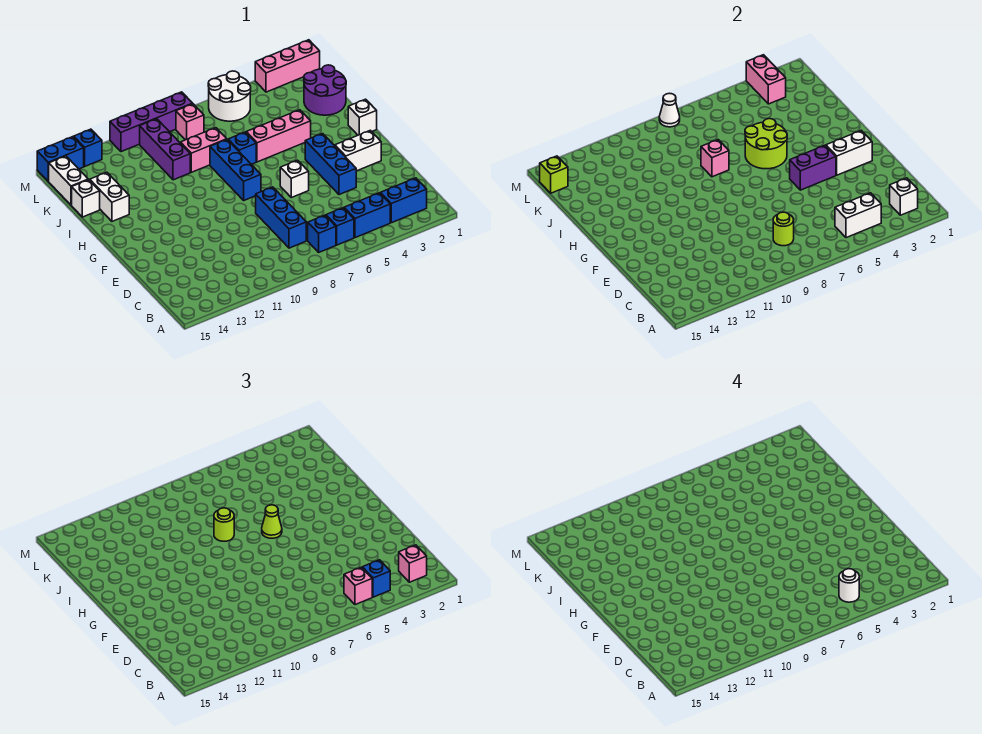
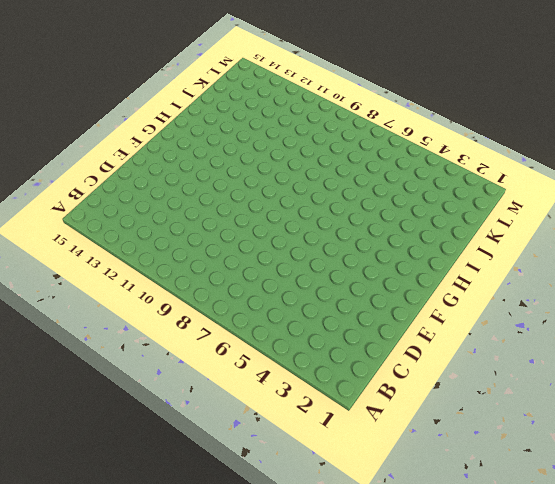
none -> blue brick B2:B3 level 1
none -> blue brick B4:B5 level 1
none -> blue brick B6 level 1
none -> blue brick B7 level 1

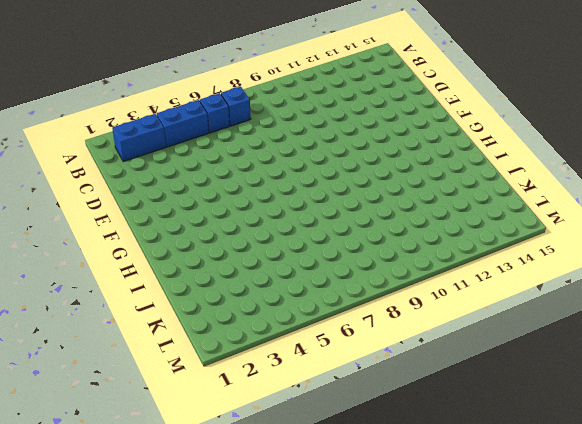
none -> blue brick C8:E8 level 1
none -> blue brick E4:G4 level 1
none -> white brick F2:F3 level 1
none -> white brick F6 level 1

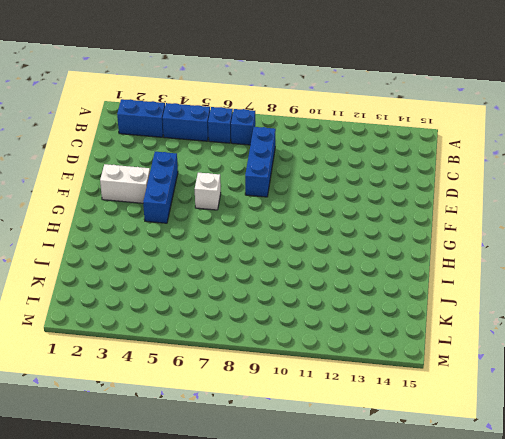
none -> blue brick G8:I8 level 1
none -> white brick H1 level 1
none -> pink brick I4:I6 level 1
none -> blue brick I7 level 1

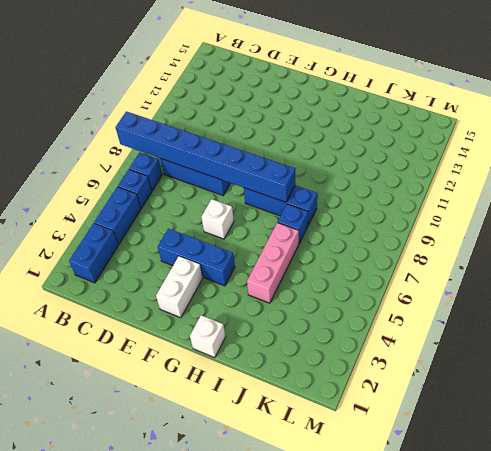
blue brick A8:H8 level 2 -> lime round brick C8 level 2
none -> white brick I14:J14 level 1
none -> purple round brick J1:K2 level 1
none -> pink brick J8:J9 level 1
none -> purple brick J10:L10 level 1

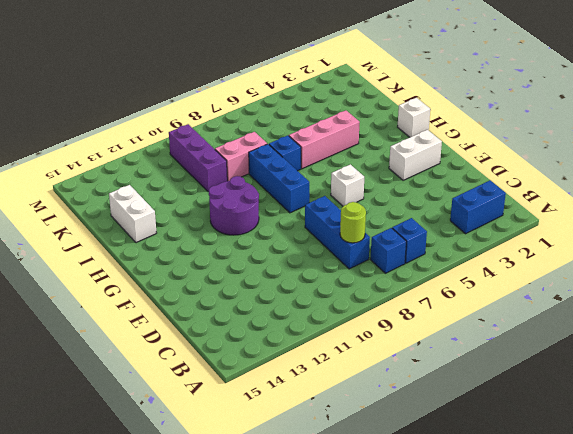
purple round brick G10:H11 level 1 -> purple round brick J1:K2 level 1
none -> blue brick B4:B5 level 1
none -> blue brick E4:G4 level 1
none -> white brick J15 level 1
none -> white brick K15:L15 level 1

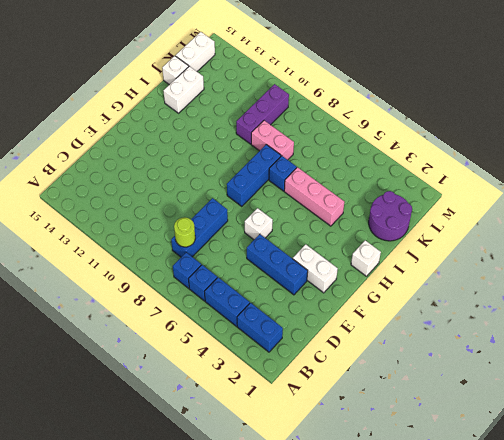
blue brick E3:E5 level 1 -> blue brick E4:G4 level 1
none -> white round brick L5:M6 level 1
none -> pink brick L8 level 1
none -> pink brick M1:M3 level 1
none -> purple brick M8:M11 level 1

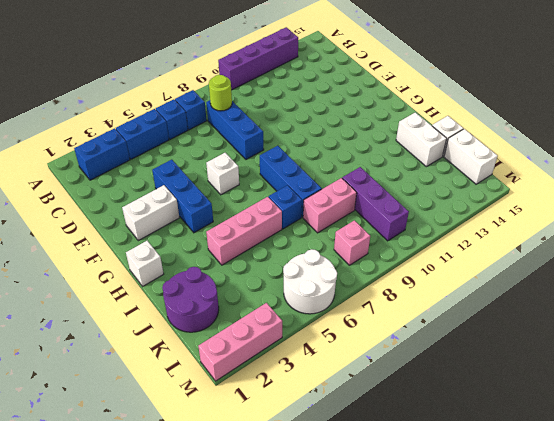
purple brick A10:A13 level 1 -> purple brick M8:M11 level 1
none -> blue brick M13 level 1
none -> blue brick M14:M15 level 1
none -> white brick B2 level 2
none -> white brick B4:B5 level 2

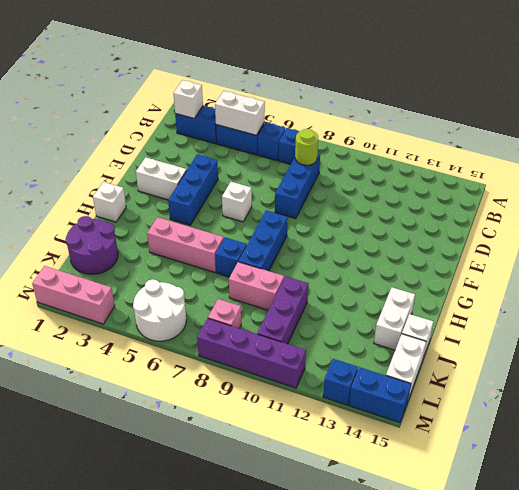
none -> white brick F2:F3 level 2
none -> purple brick F4:F5 level 2
none -> lime round brick H5:I6 level 2
none -> pink brick I8 level 2

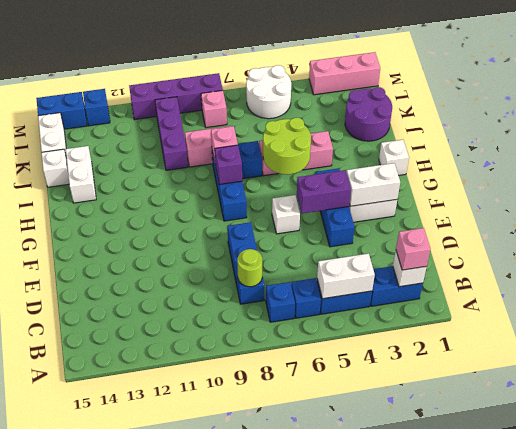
purple brick H8 level 2 -> none
none -> pink brick L3:M3 level 2
none -> lime brick L15 level 2
none -> white cone M8 level 2
none -> blue brick B4 level 3

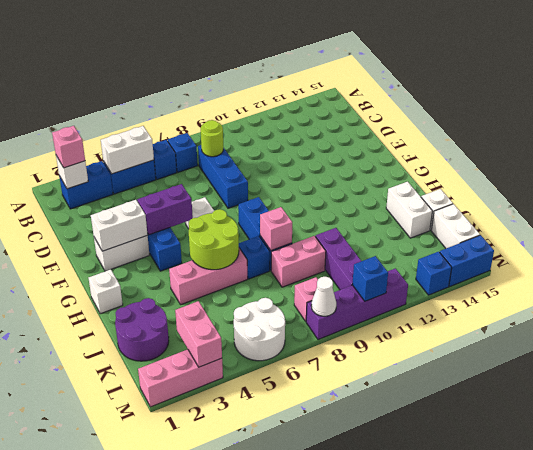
blue brick M10 level 2 -> blue brick B4 level 3
none -> lime brick L15 level 2
none -> pink brick B5 level 3
none -> lime cone H6 level 3
none -> lime round brick I8 level 3

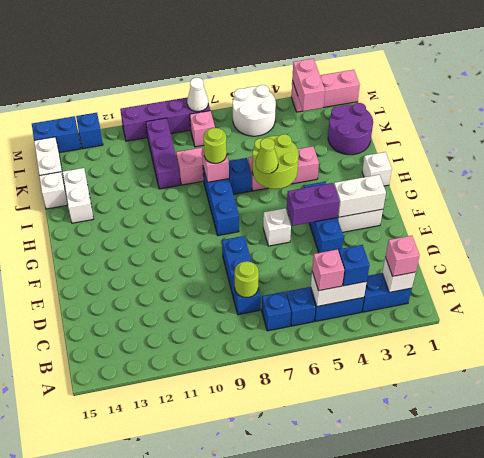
none -> lime brick L15 level 2
none -> white round brick B5 level 4

